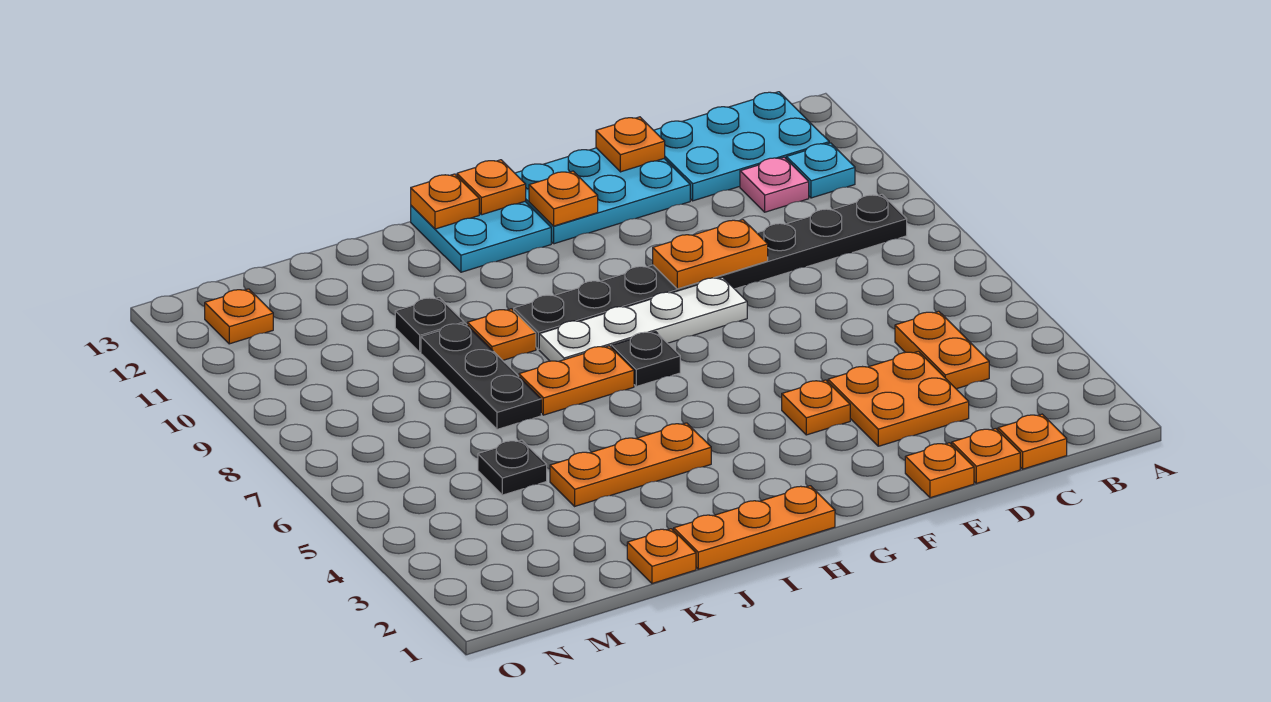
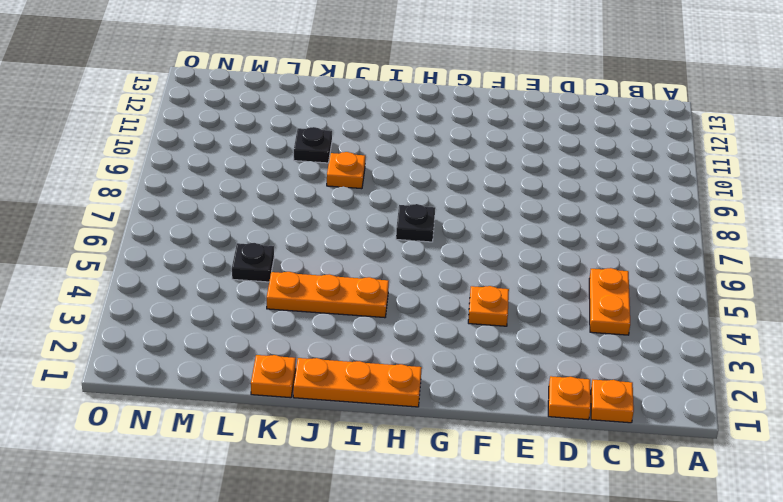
none -> black plate B9:I9 level 1
none -> cyan plate B11 level 1
none -> cyan plate B12:D13 level 1

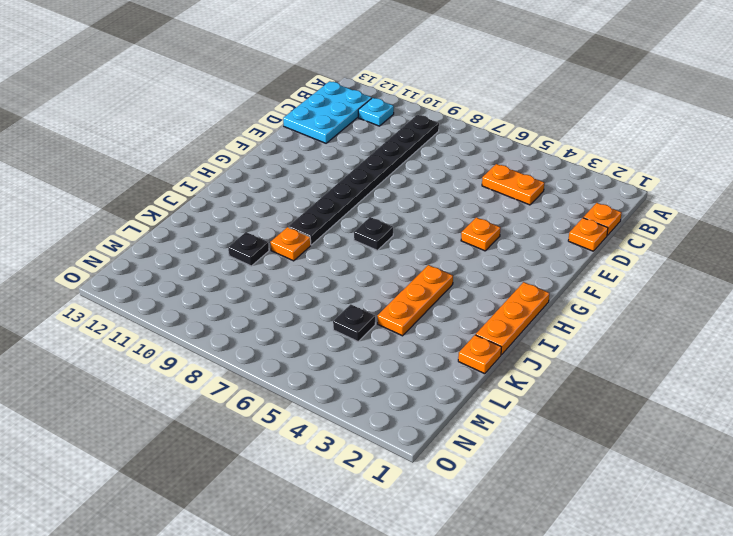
none -> pink plate C11 level 1
none -> orange plate D3:E4 level 1
none -> orange plate E1 level 1

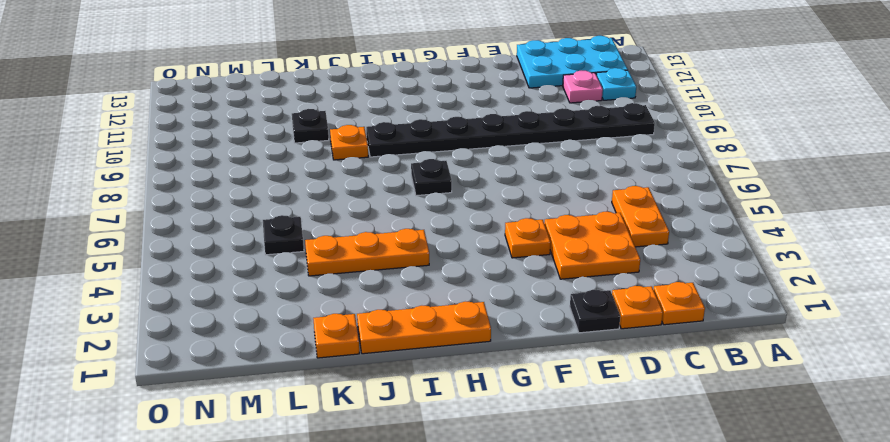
black plate E1 level 1 -> orange plate E1 level 1
none -> cyan plate E12:G13 level 1
none -> white plate F8:I8 level 1
none -> cyan plate H12:I13 level 1

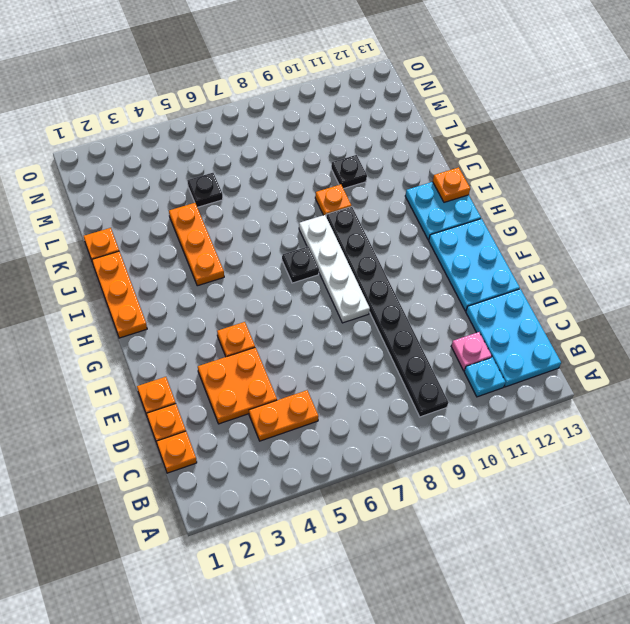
none -> orange plate I7:J7 level 1
none -> black plate K7:K9 level 1
none -> orange plate N12 level 1

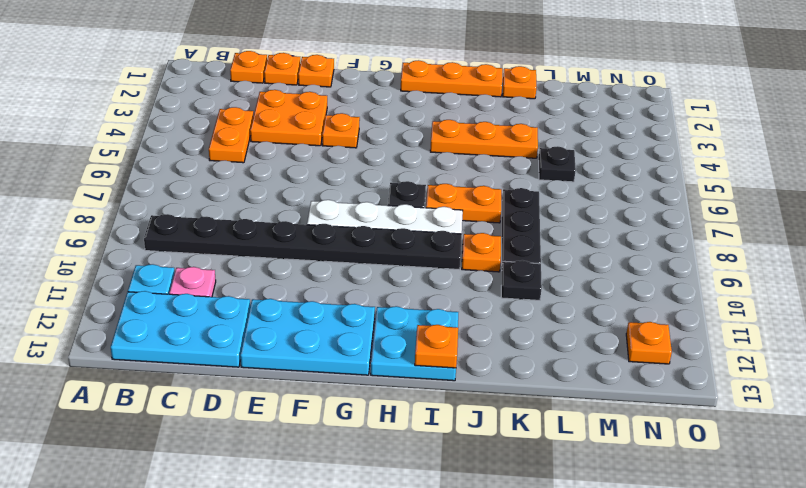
none -> orange plate E9:F9 level 2
none -> orange plate E13 level 2
none -> orange plate G12 level 2

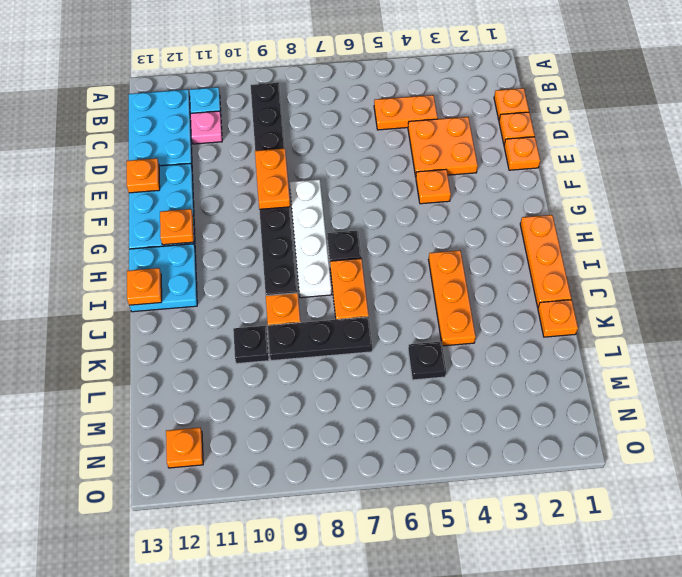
none -> orange plate H13 level 2

